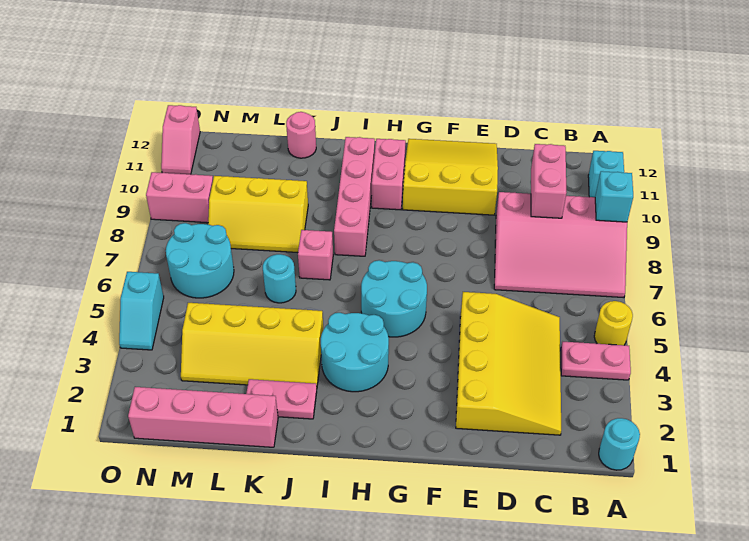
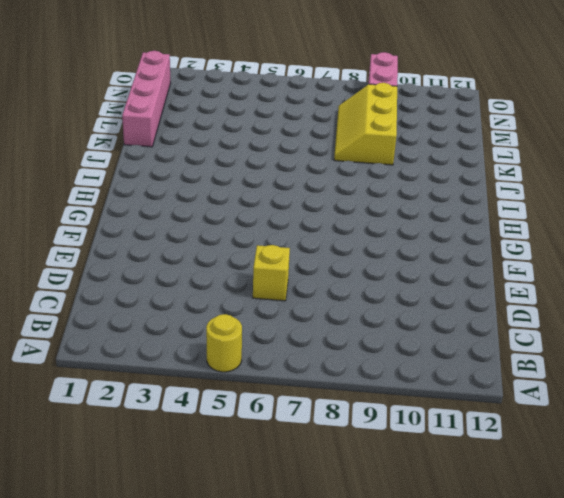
yellow brick D6 level 1 -> none
none -> cyan round brick A1 level 1
none -> pink plate A4:B4 level 1
none -> pink slope A7:D9 level 1 top 9

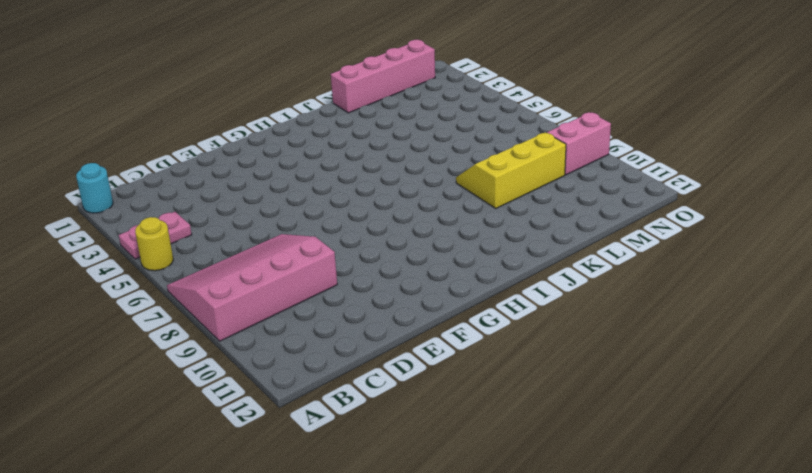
none -> cyan brick A11 level 1
none -> yellow slope C2:E5 level 1 top E
none -> yellow slope E10:G12 level 1 top 10

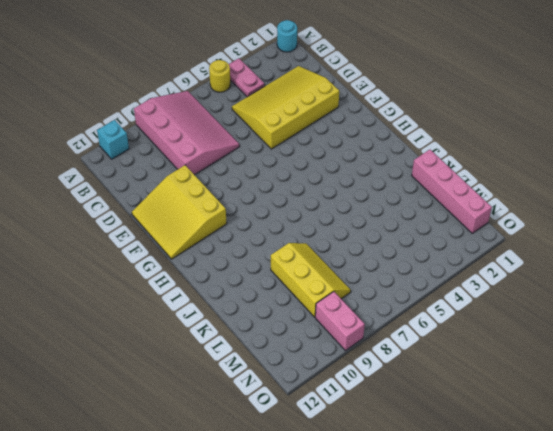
none -> cyan round brick G5:H6 level 1
none -> cyan round brick H3:I4 level 1
none -> pink brick H10:H11 level 1

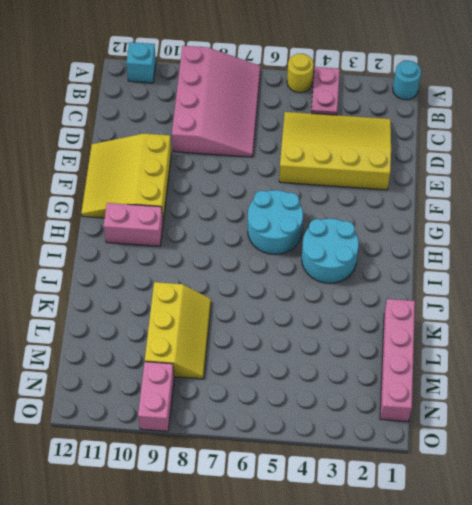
none -> pink brick I8:I11 level 1
none -> pink plate J2:K2 level 1
none -> yellow slope J3:M4 level 1 top 4

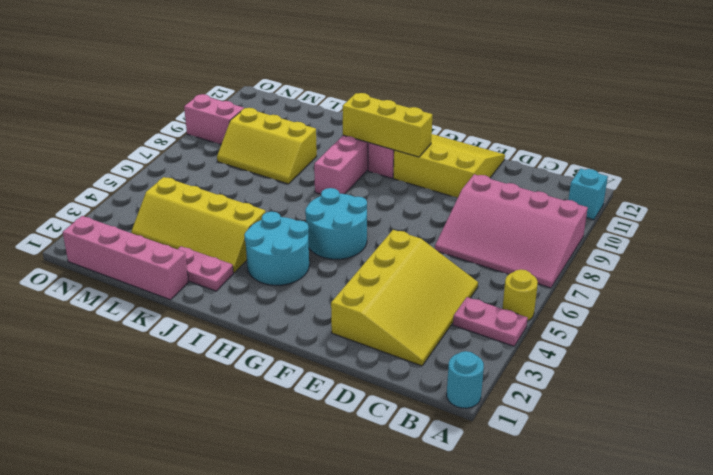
yellow brick G10:I10 level 2 -> none
none -> pink brick J7 level 1
none -> cyan round brick K6 level 1
none -> pink round brick K12 level 1

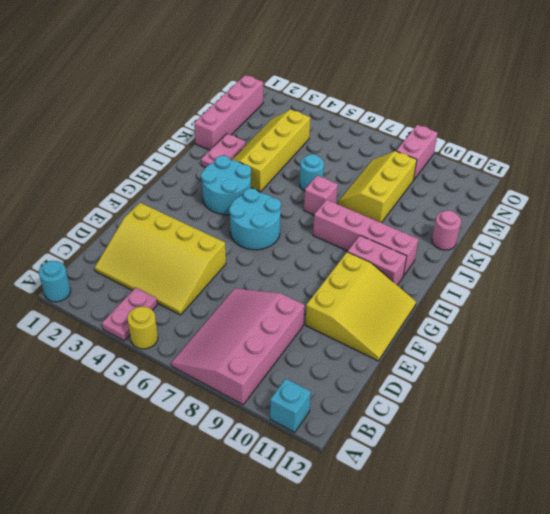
none -> cyan round brick M6:N7 level 1
none -> cyan slope O4:O5 level 1 top 5
none -> pink slope O11:O12 level 1 top 12

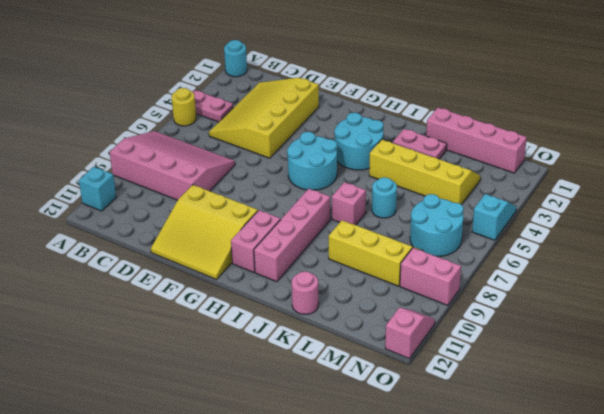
none -> cyan brick A9 level 2
none -> pink brick C9:C10 level 2

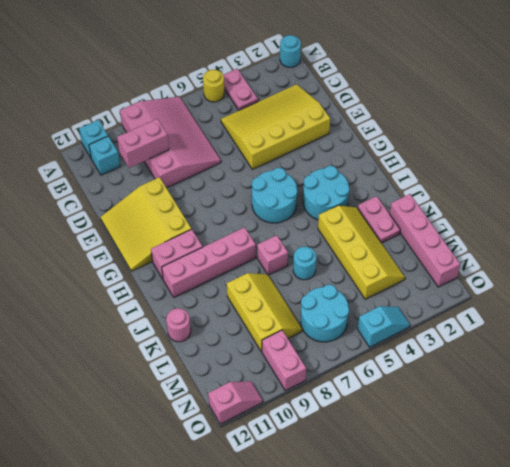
cyan brick B11 level 1 -> cyan brick A9 level 2

